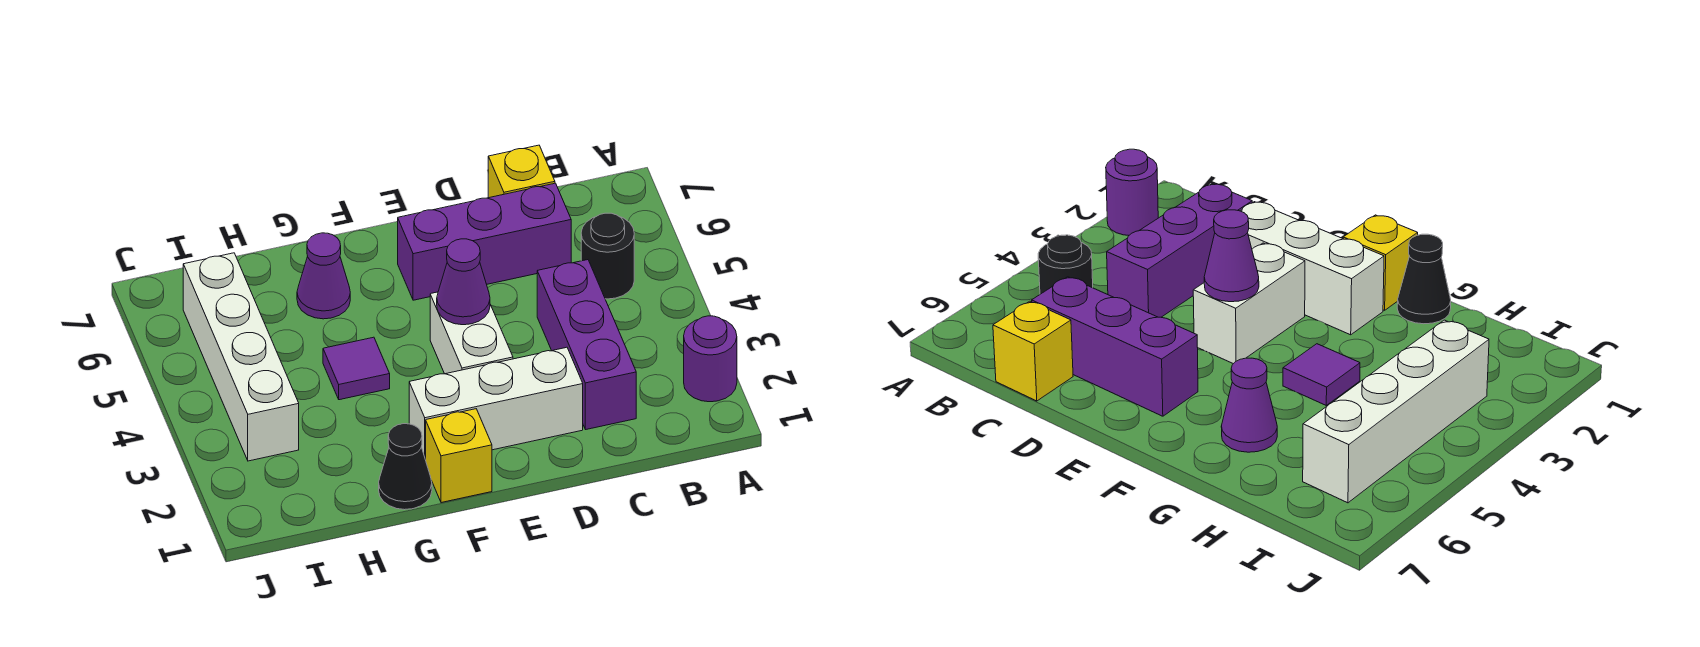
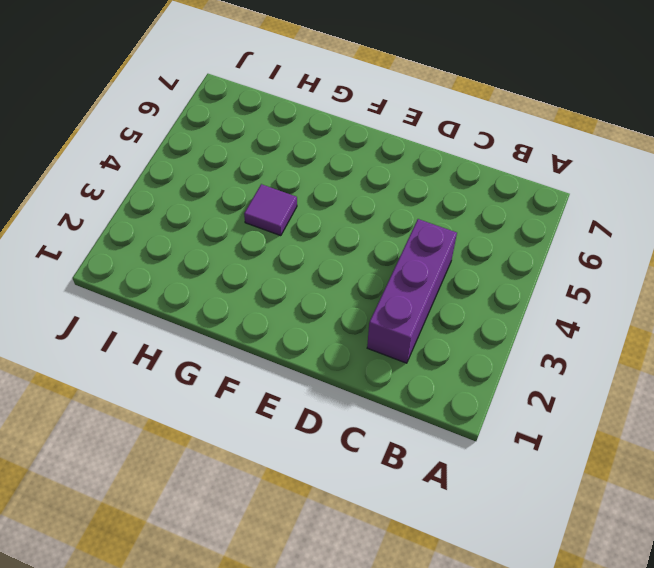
none -> purple round brick A2 level 1
none -> black round brick B5 level 1
none -> purple brick C6:E6 level 1

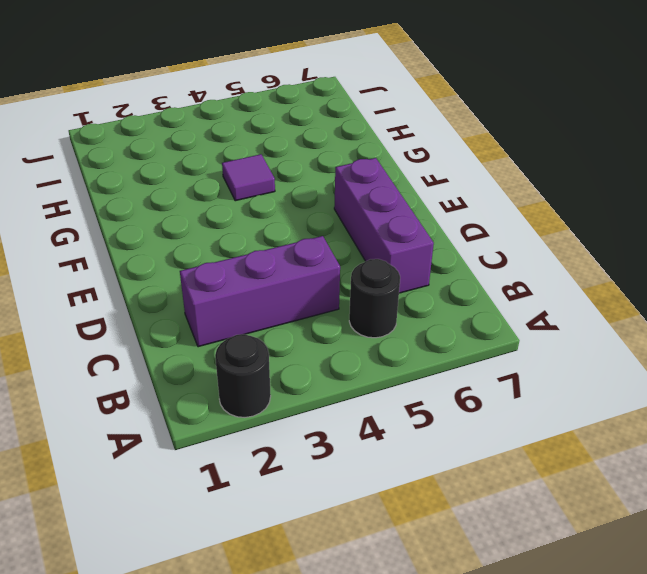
black round brick A2 level 1 -> purple round brick A2 level 1
none -> yellow brick C7 level 1
none -> white brick D2:F2 level 1
none -> white brick E3:E4 level 1

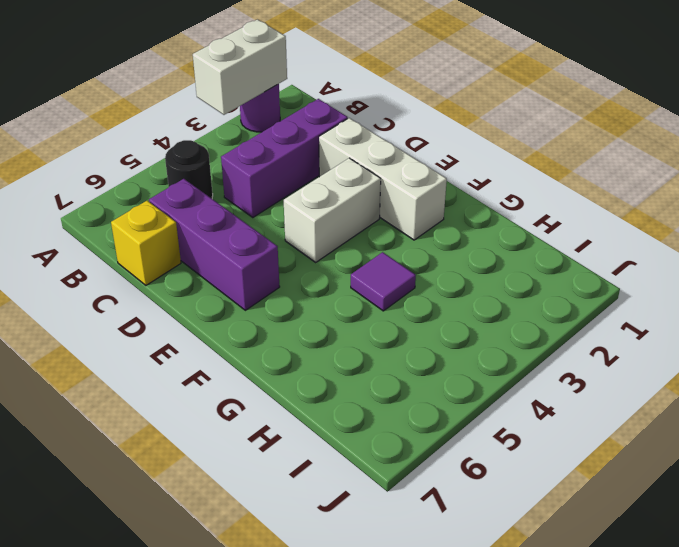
white brick A2:A3 level 2 -> none
none -> yellow brick F1 level 1
none -> black cone G1 level 1
none -> purple cone G6 level 1

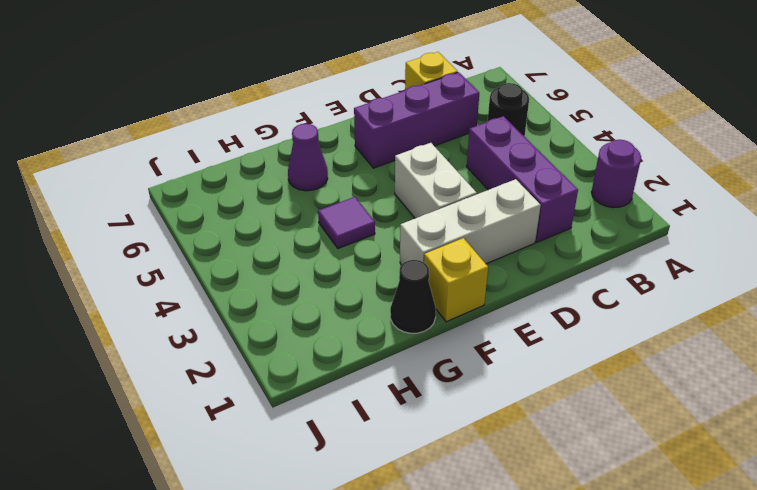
none -> white brick I3:I6 level 1
none -> purple cone E4 level 2

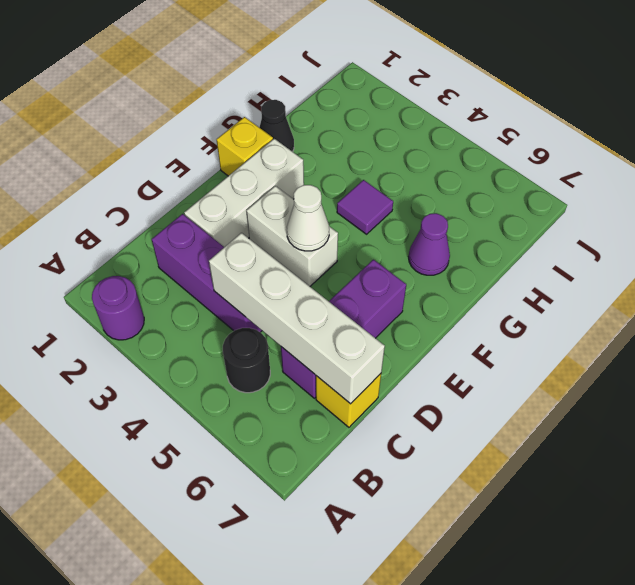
white brick C4:C7 level 2 -> white brick I3:I6 level 1
white cone E4 level 2 -> purple cone E4 level 2

